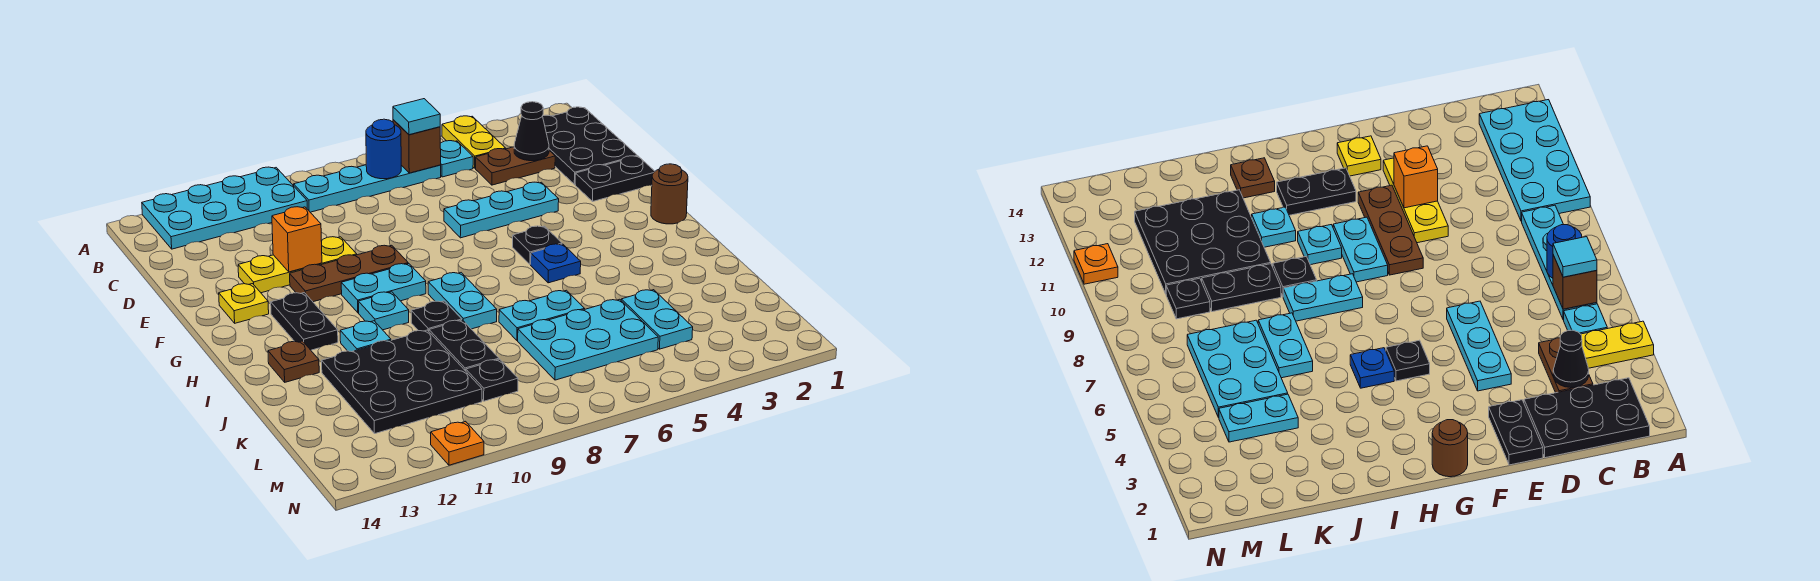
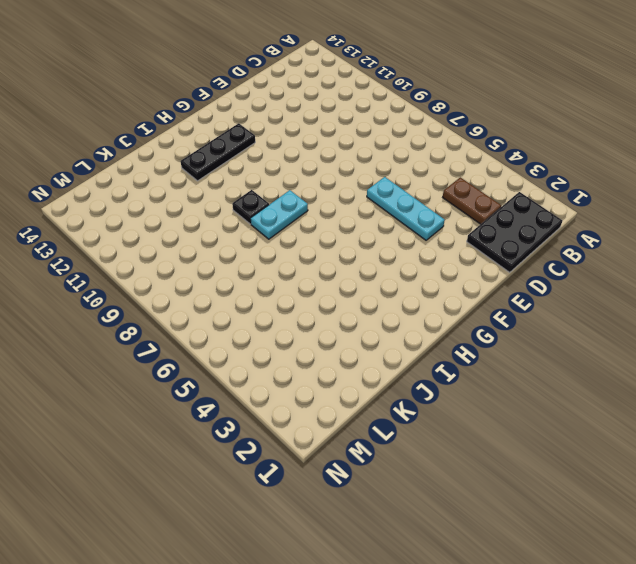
black plate G12:I12 level 1 -> black plate G12:H12 level 1
none -> yellow plate A4:B4 level 1
none -> cyan plate A10:B13 level 1
none -> cyan plate B5 level 1
none -> cyan plate B6:B9 level 1

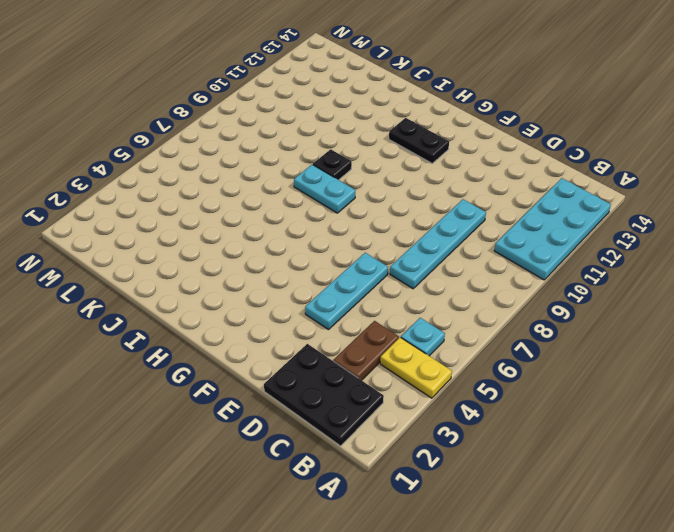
cyan plate D7:D10 level 1 -> cyan plate B6:B9 level 1
none -> black plate E1:E2 level 1
none -> yellow plate E10:E12 level 1
none -> brown plate F9:F11 level 1
none -> yellow plate F13 level 1

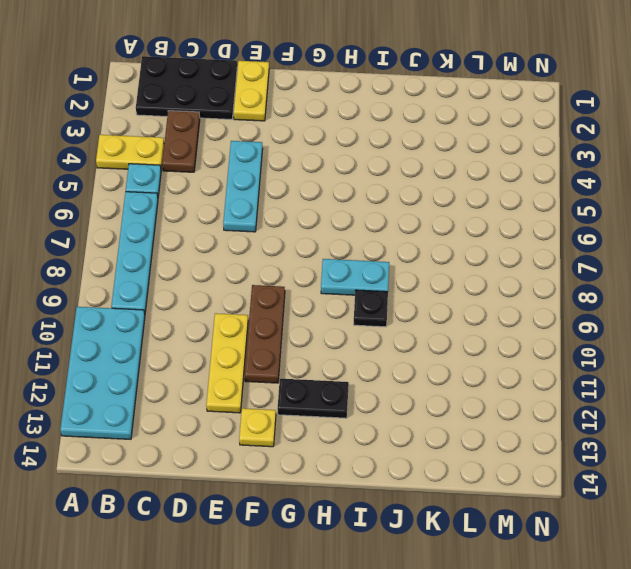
yellow plate E1:E2 level 1 -> black plate E1:E2 level 1
none -> brown round brick G1 level 1
none -> black plate G5 level 1
none -> cyan plate G9:G10 level 1
none -> blue plate H5 level 1

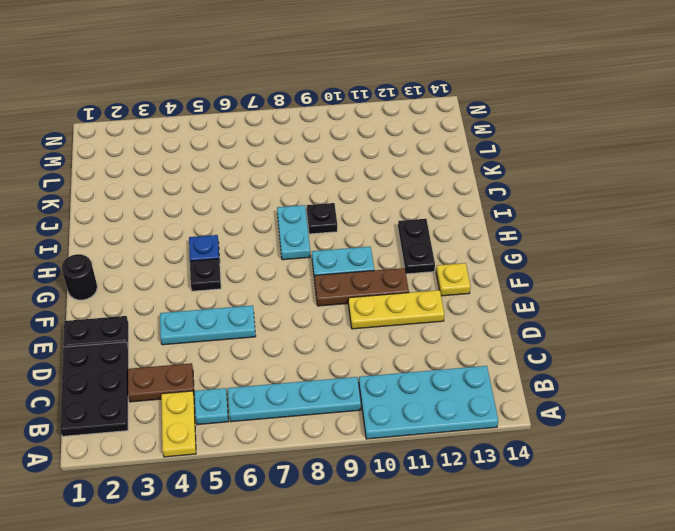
black round brick G1 level 1 -> brown round brick G1 level 1
none -> cyan plate H10 level 1
none -> cyan plate I11 level 1
none -> brown plate I13 level 1
none -> cyan plate J6:J7 level 1

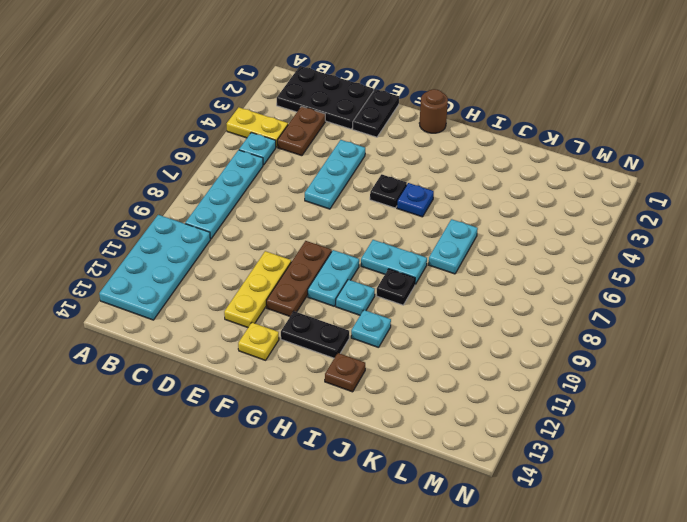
none -> black plate J9:K9 level 1
none -> black plate J10:L12 level 1
none -> cyan plate K4:L4 level 1
none -> cyan plate K5:L7 level 1

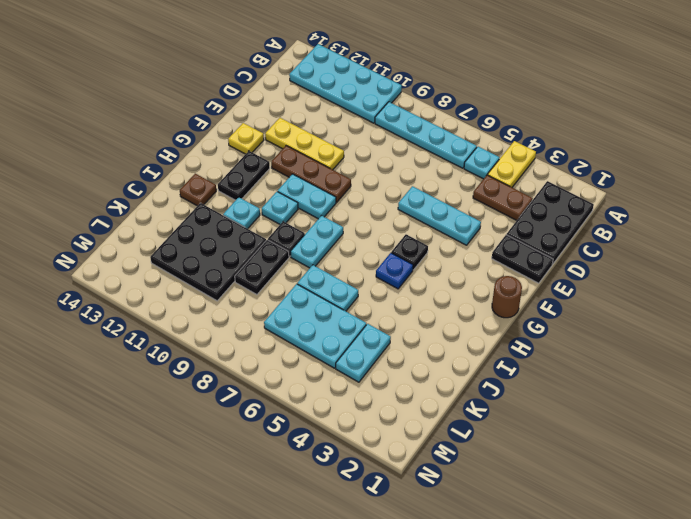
none -> black plate L9 level 1
none -> orange plate N11 level 1
none -> brown brick B6 level 2
none -> blue round brick B7 level 2

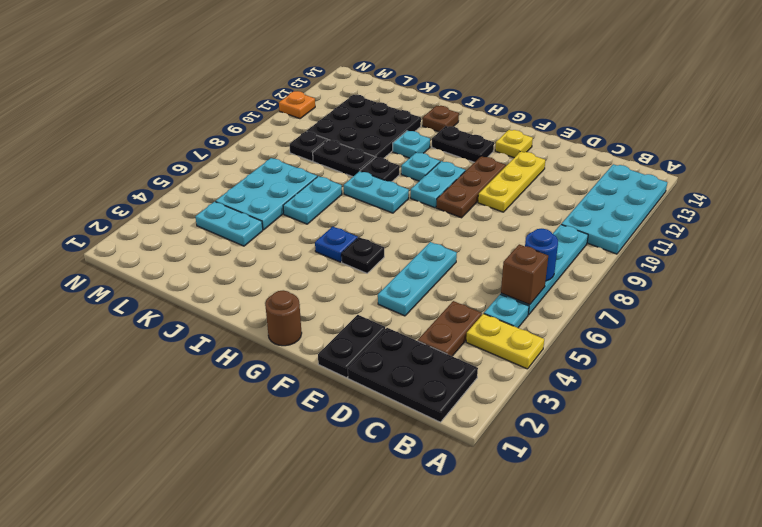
none -> black cone C3 level 2
none -> orange brick E11 level 2
none -> cyan tile B6 level 3

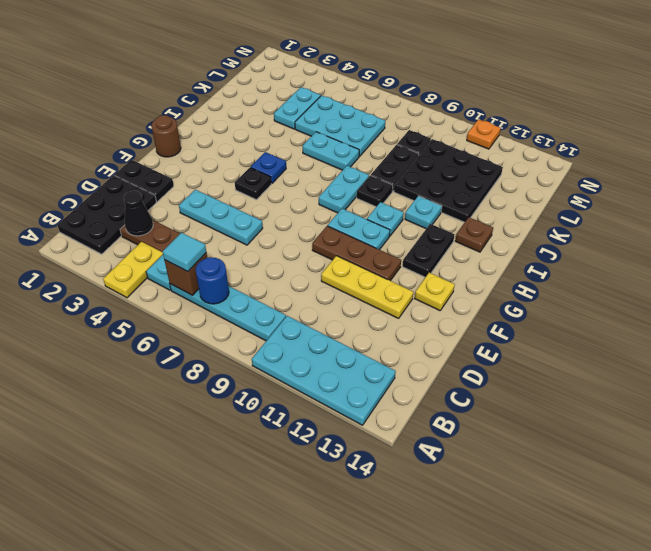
none -> orange brick E11 level 2

